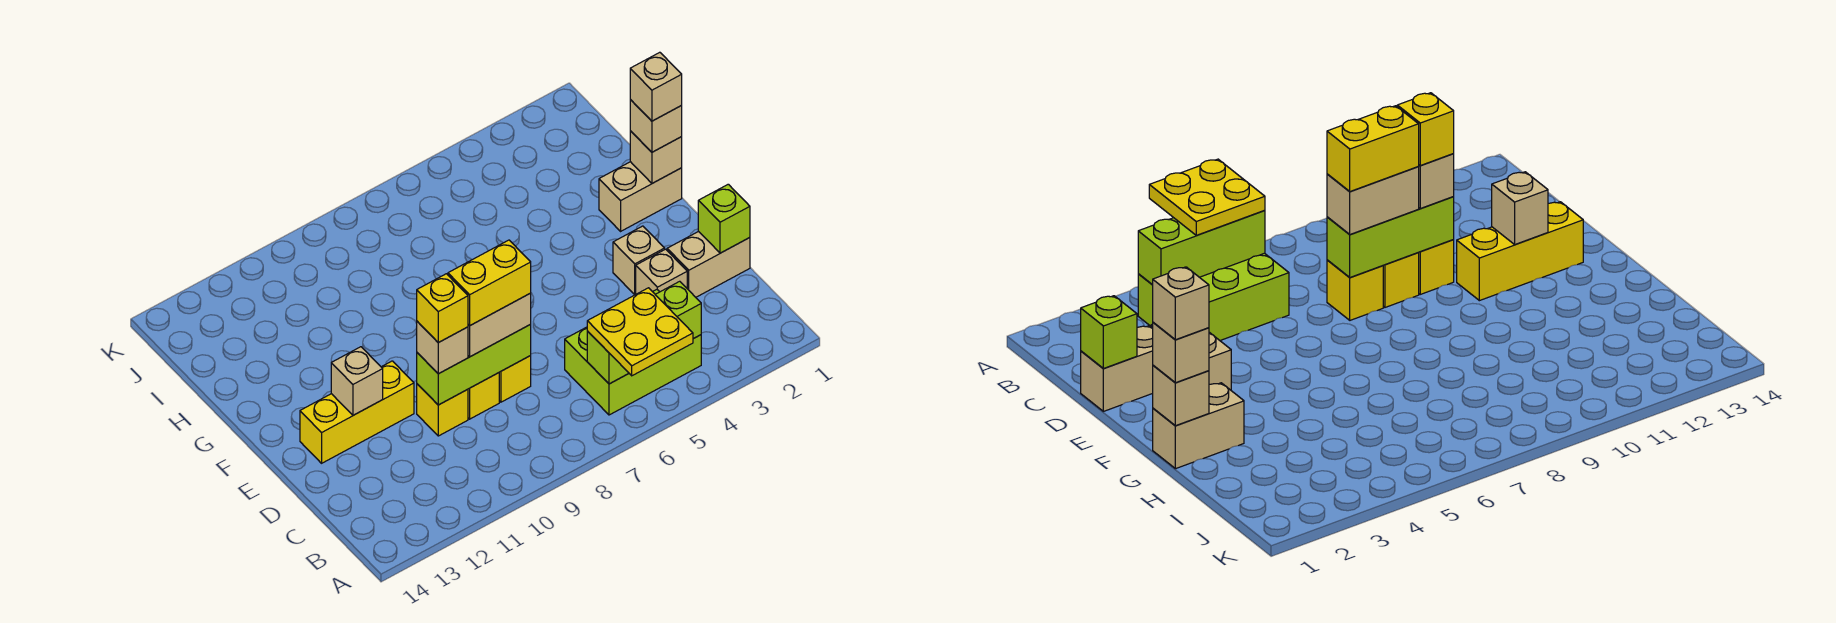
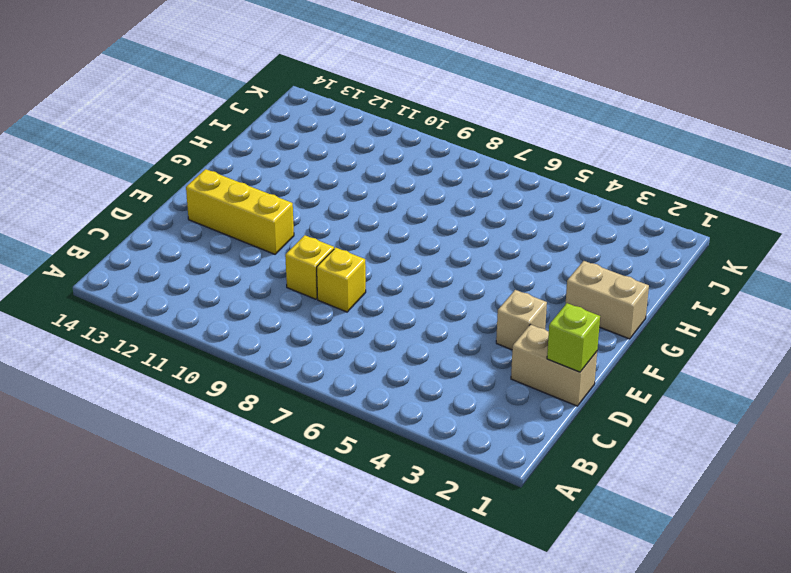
none -> lime brick B4:C6 level 1
none -> tan brick D3 level 1
none -> yellow brick D10 level 1

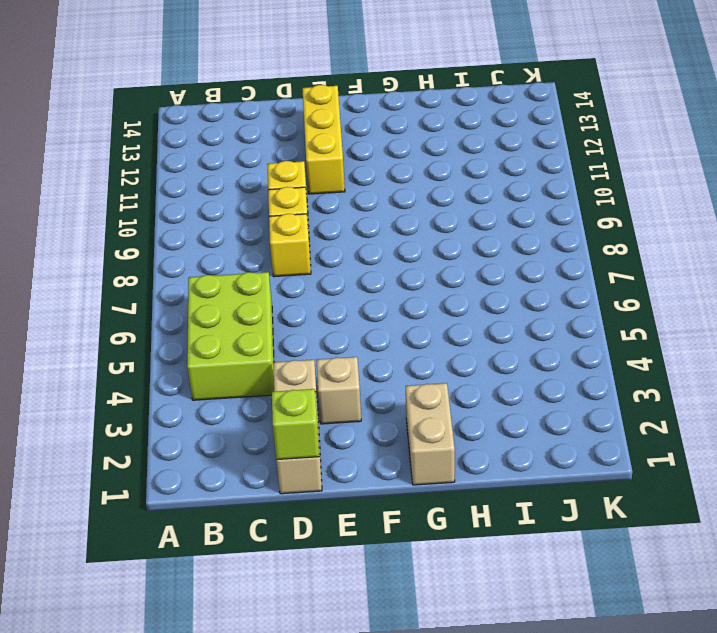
none -> lime brick B4:B6 level 2
none -> lime brick D8:D10 level 2
none -> tan brick E12 level 2

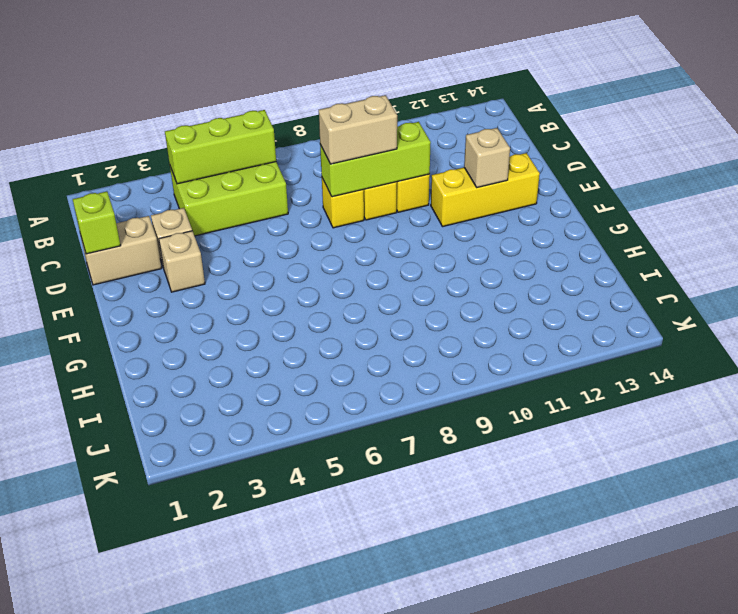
none -> tan brick G1:G2 level 1
none -> tan brick G1 level 2
none -> yellow plate A5:B6 level 3

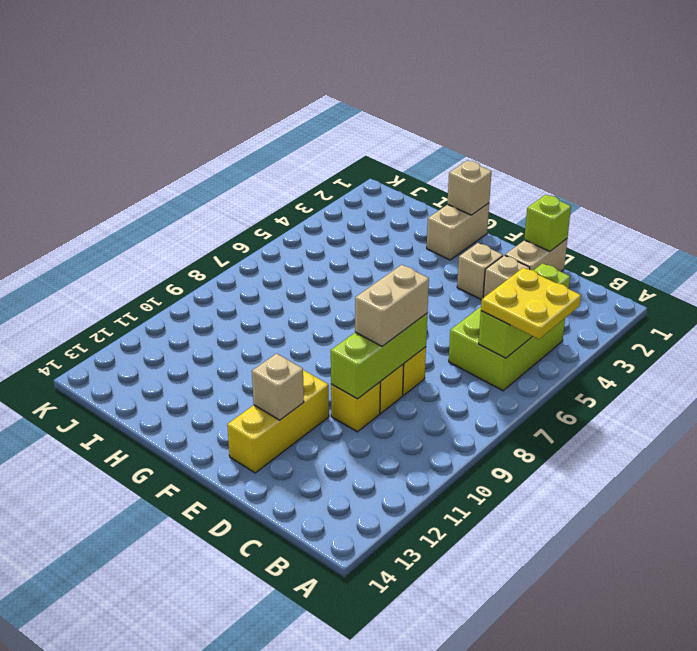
none -> tan brick D10 level 3
none -> tan brick G1 level 3
none -> yellow brick D8:D9 level 4

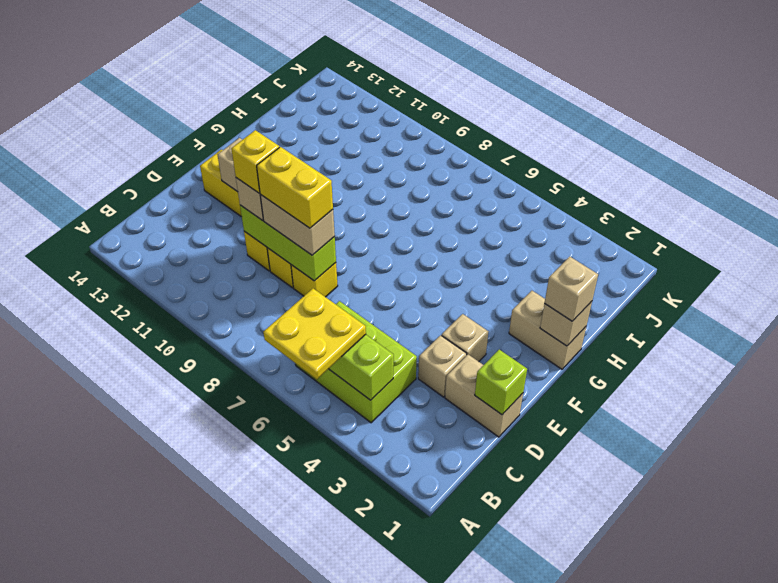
none -> tan brick G1 level 4

